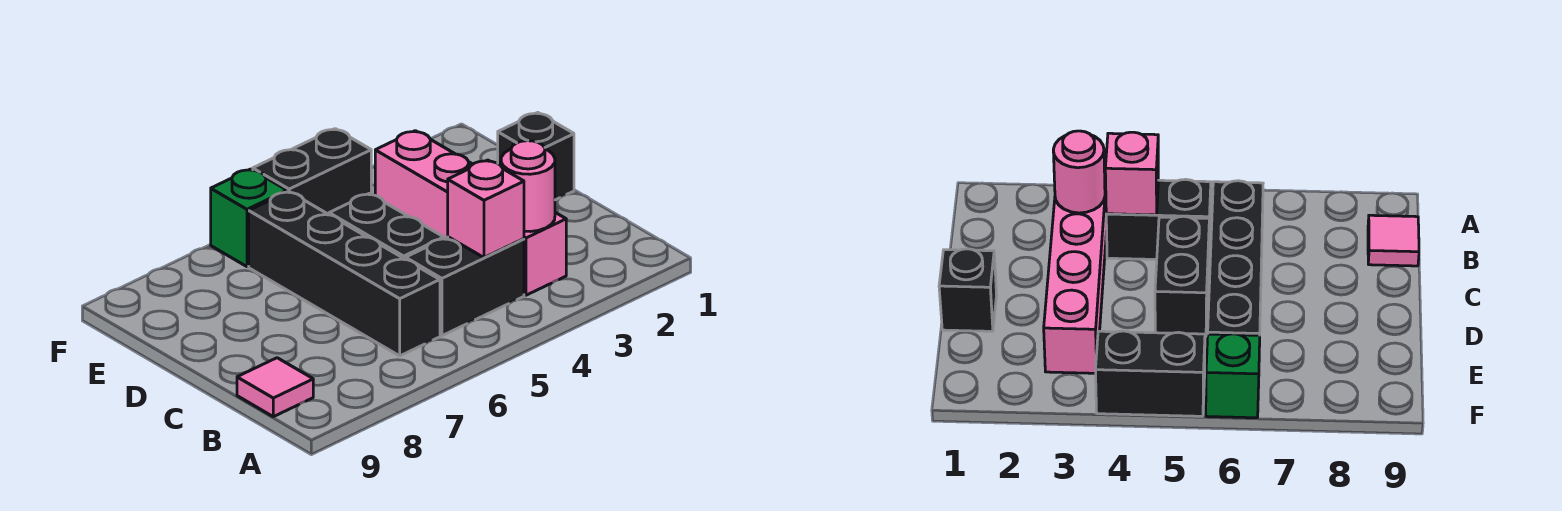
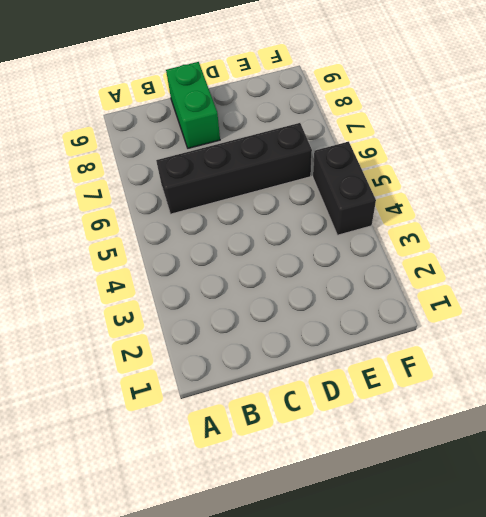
green brick C8:C9 level 1 -> none
none -> pink brick B3:E3 level 1
none -> black brick B4:B5 level 1

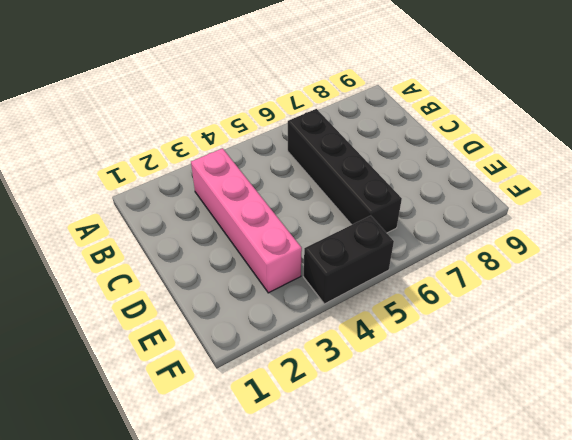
none -> black brick B4:B5 level 1
none -> pink tile B9 level 1

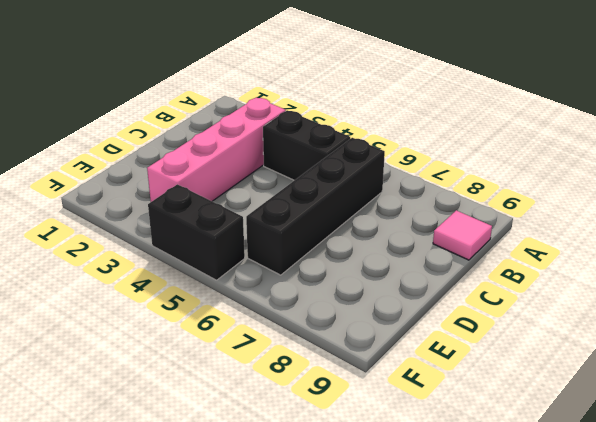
none -> black brick C5:D5 level 1
none -> black brick D1 level 1

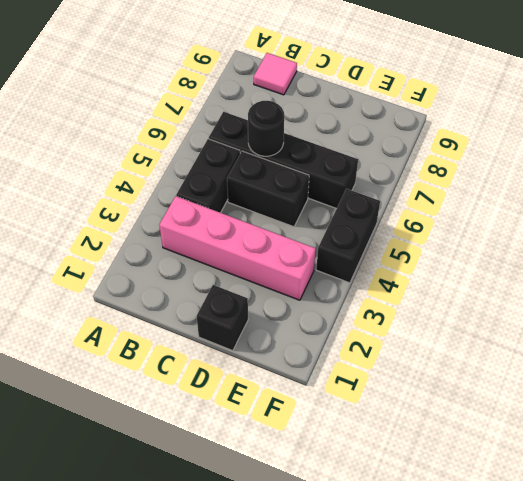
black round brick C6 level 2 -> none
none -> green brick F6 level 1
none -> pink round brick B3 level 2

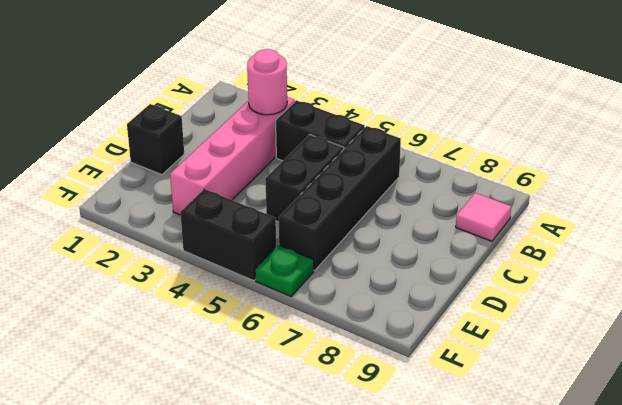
green plate F6 level 1 -> green brick F6 level 1
none -> pink brick B4 level 2

